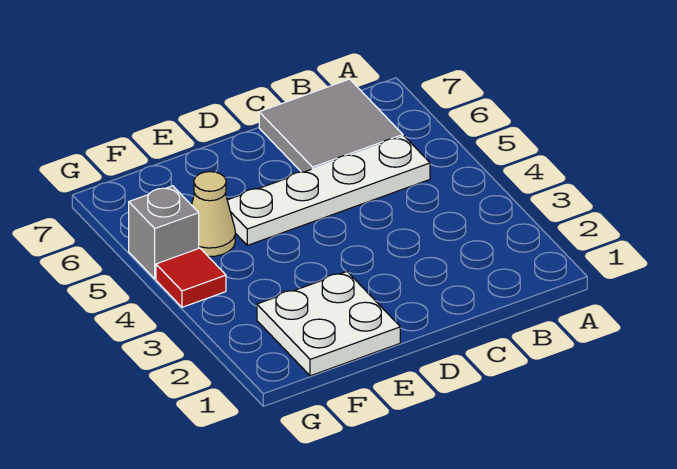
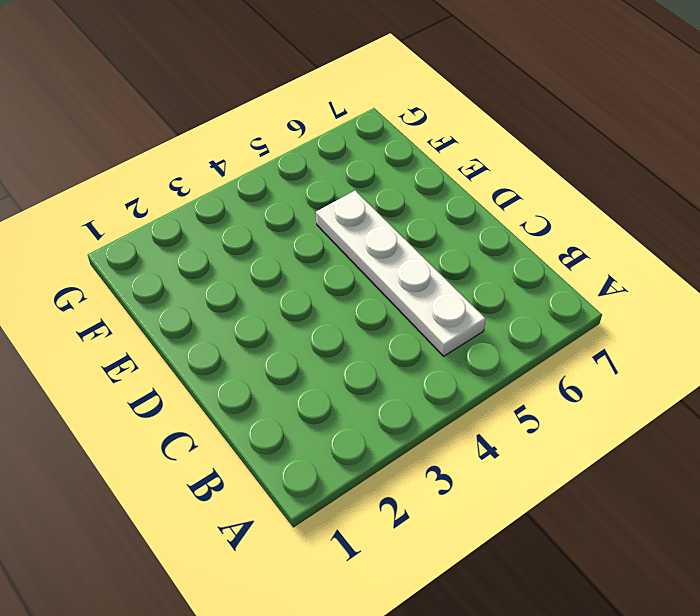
none -> grey tile B6:C7 level 1
none -> white plate E1:F2 level 1

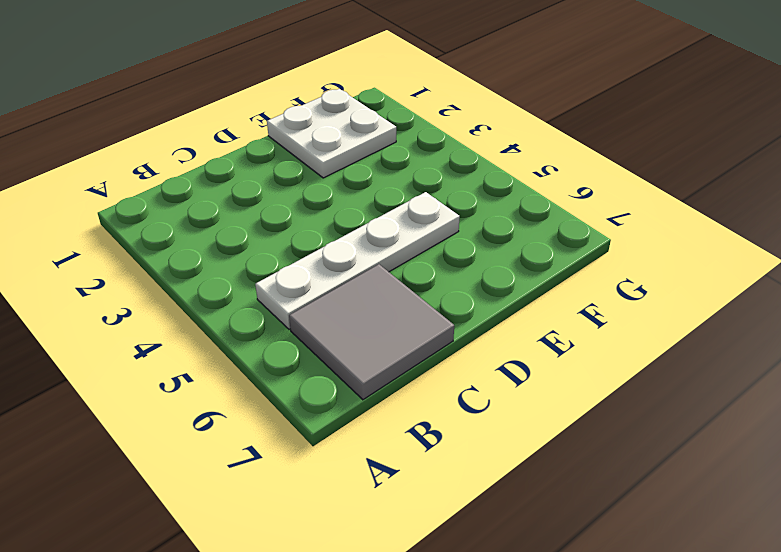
none -> tan cone F5 level 1
none -> red tile G4 level 1

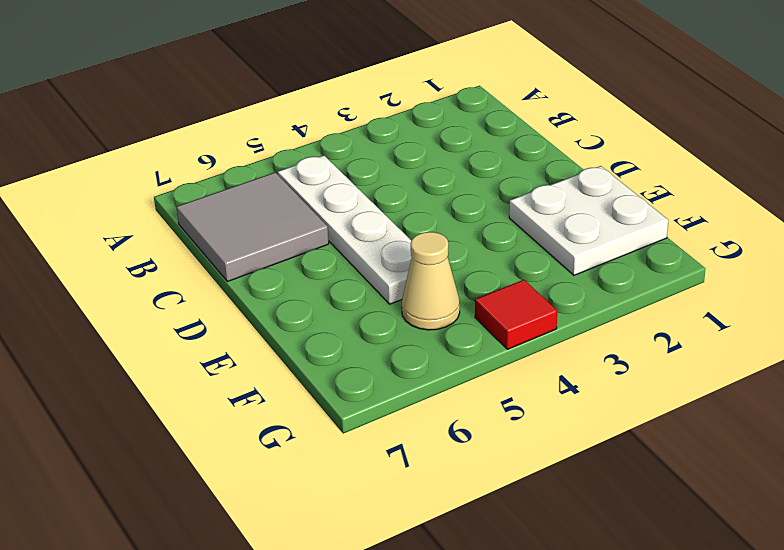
none -> grey brick G5 level 1

